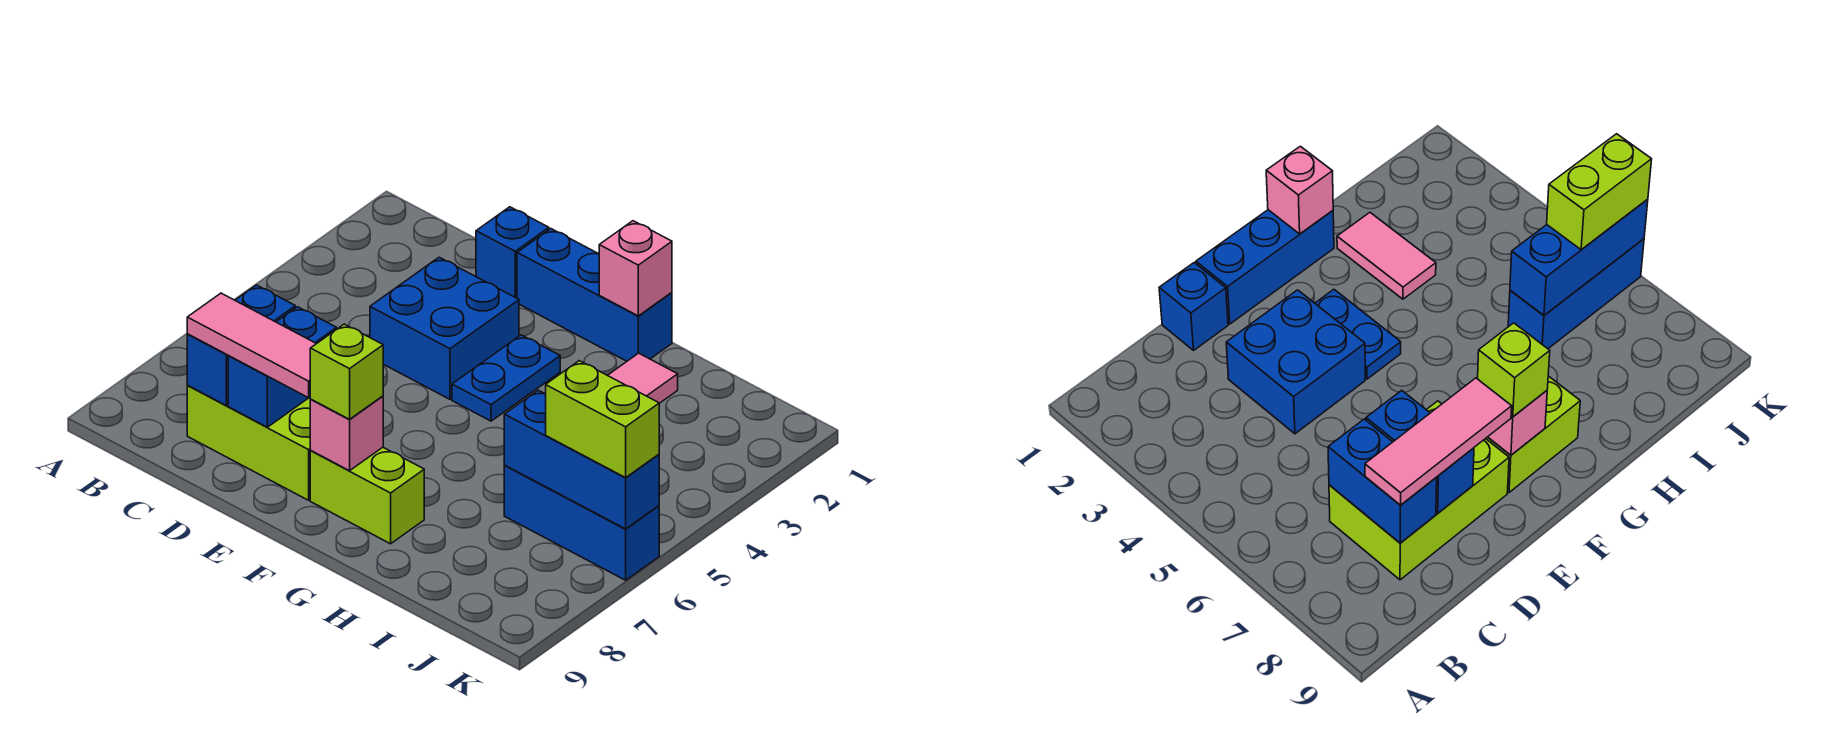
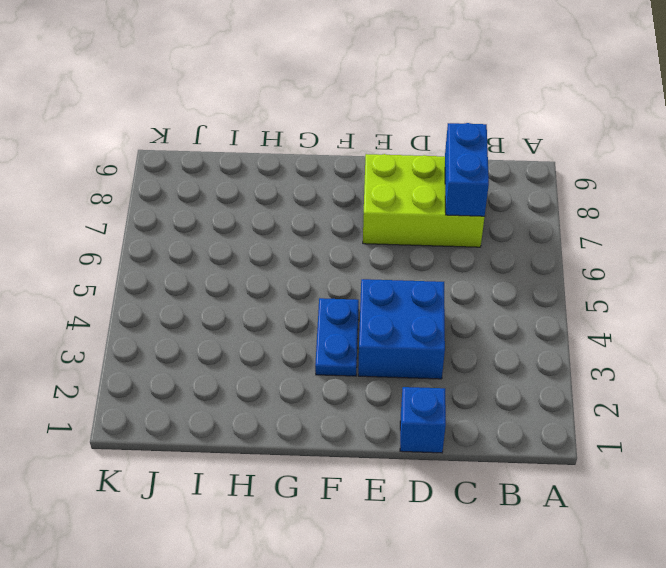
none -> blue brick E1:G1 level 1
none -> lime brick F8:G8 level 1
none -> pink tile H2:H3 level 1

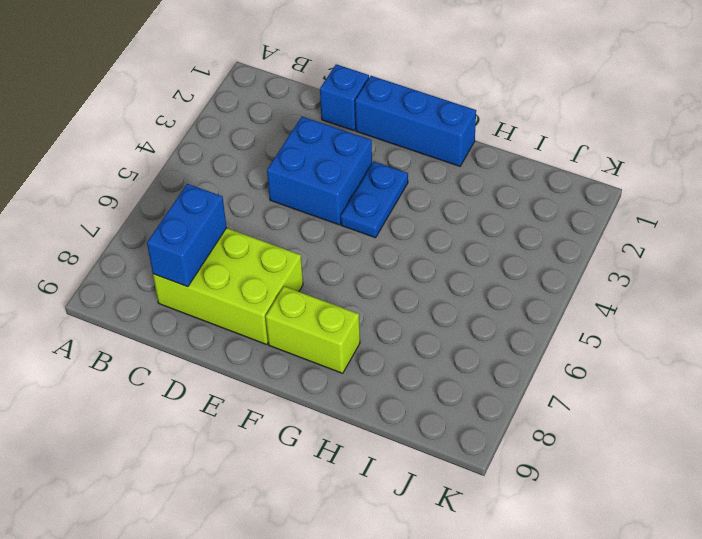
none -> pink tile H2:H3 level 1
none -> blue brick I6:K6 level 1
none -> blue brick D7:D8 level 2

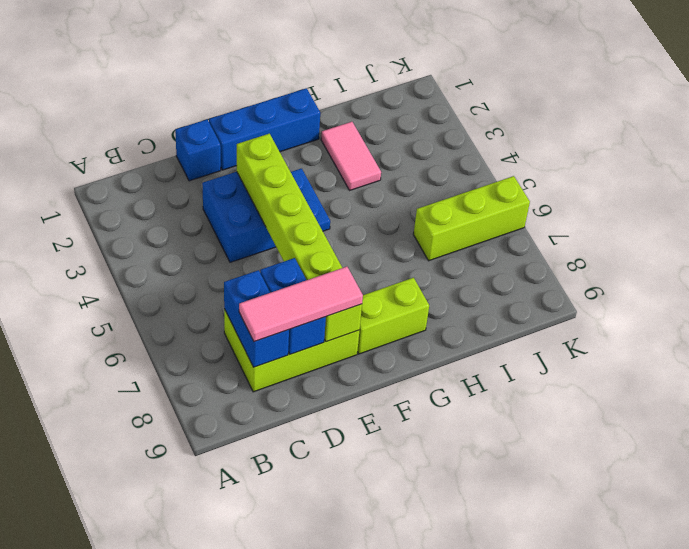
lime brick E3:E8 level 2 -> none
lime brick I6:K6 level 1 -> blue brick I6:K6 level 1
none -> pink brick F8 level 2
none -> pink brick G1 level 2
none -> blue brick I6:K6 level 2

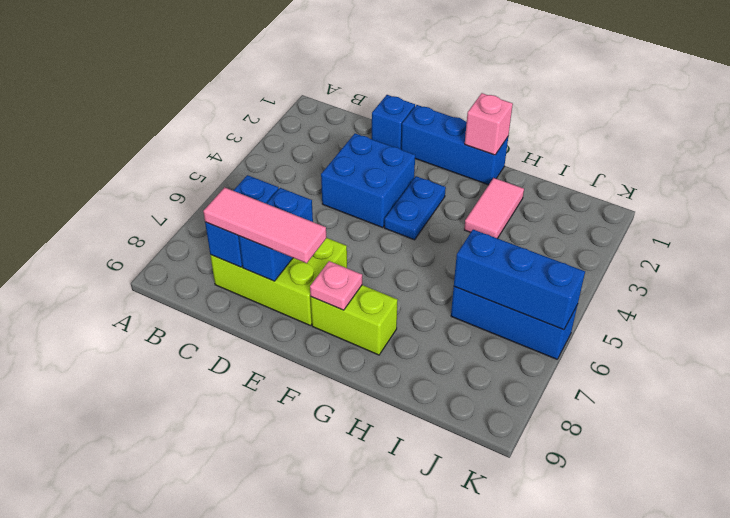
pink plate F8 level 2 -> pink brick F8 level 2
none -> lime brick F8 level 3
none -> lime brick J6:K6 level 3

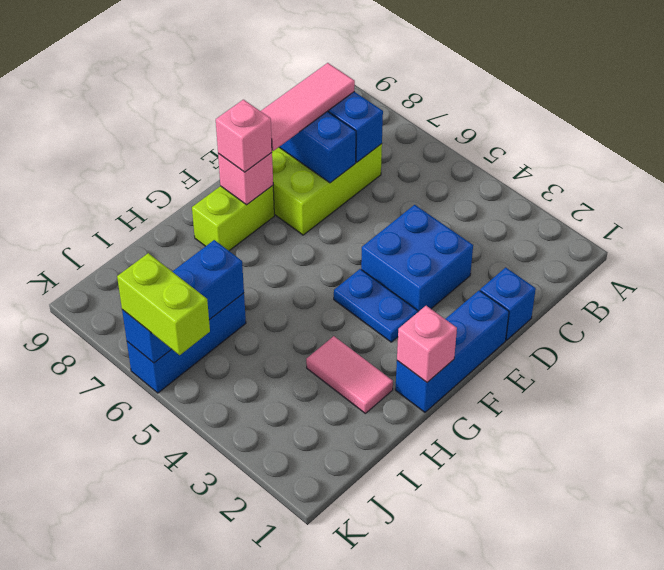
pink brick F8 level 3 -> lime brick F8 level 3
lime brick K5:K6 level 3 -> lime brick J6:K6 level 3

